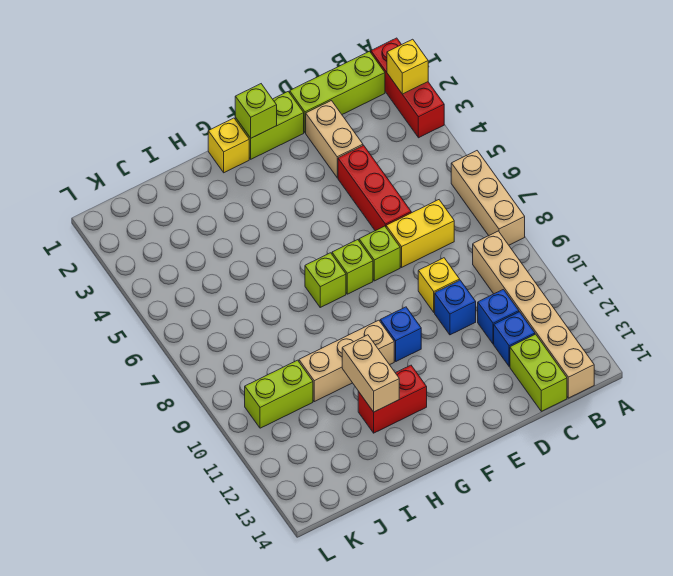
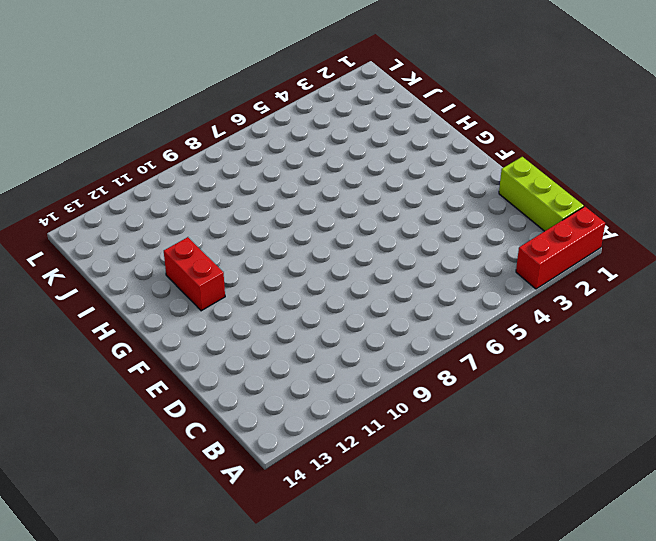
none -> tan brick A6:A8 level 1
none -> tan brick B9:B14 level 1
none -> yellow brick C7:D7 level 1

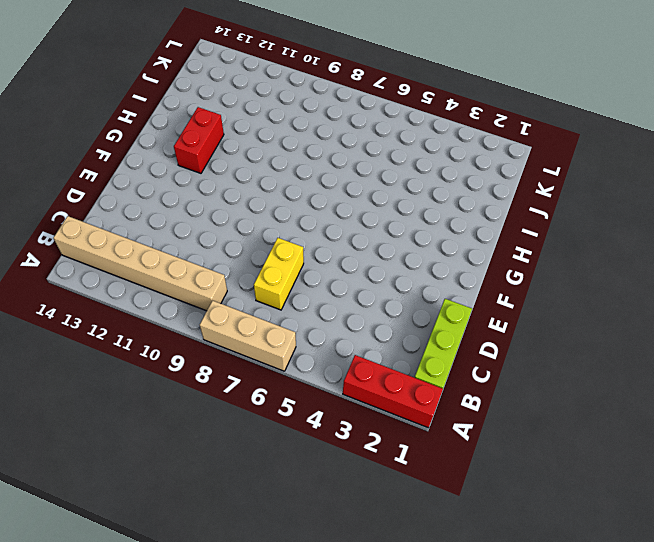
none -> blue brick C11 level 1
none -> blue brick C12 level 1
none -> lime brick C13:C14 level 1

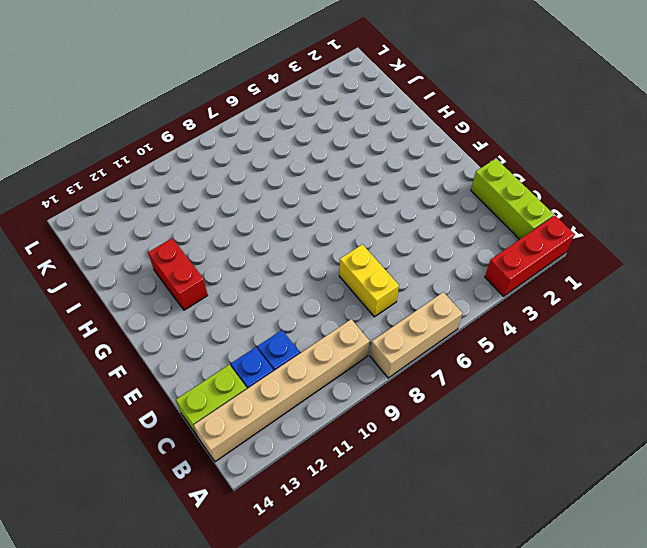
none -> tan brick D2:D3 level 1
none -> red brick D4:D6 level 1
none -> yellow brick D9 level 1

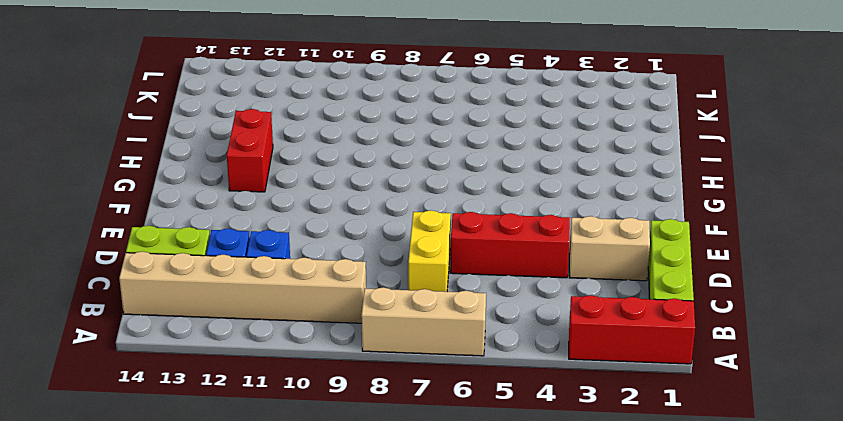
none -> yellow brick D9 level 1
none -> blue brick D10 level 1
none -> lime brick E1:F1 level 1

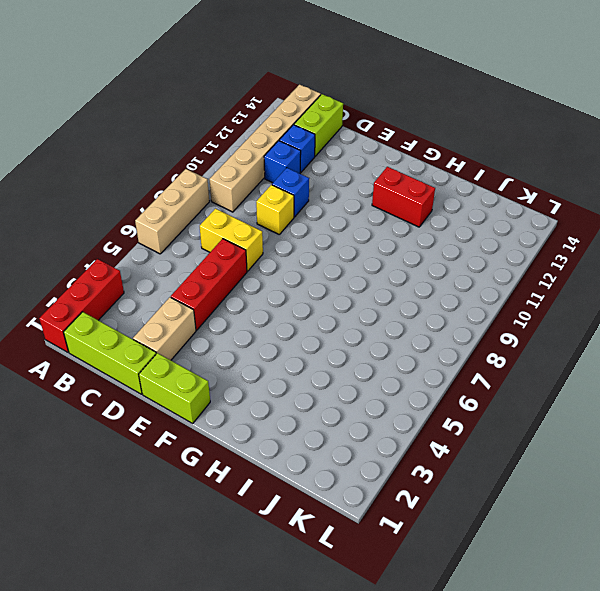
none -> lime brick E7 level 1
none -> lime brick F7 level 1
none -> blue brick F10 level 1

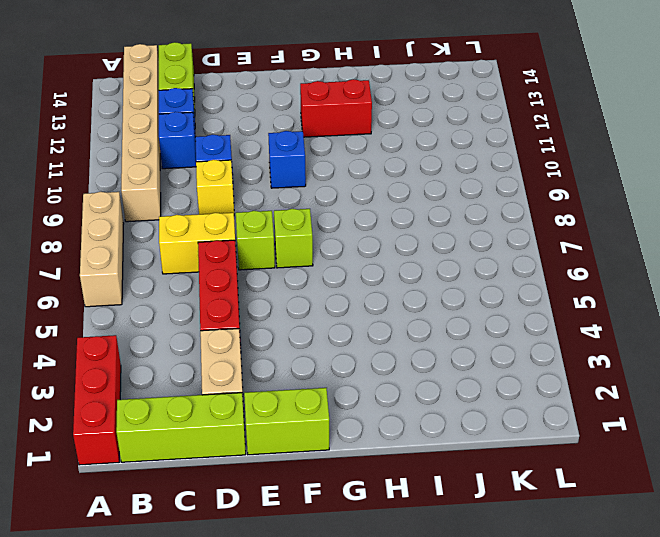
none -> yellow brick G1 level 1
none -> lime brick G7 level 1
none -> tan brick G10:I10 level 1

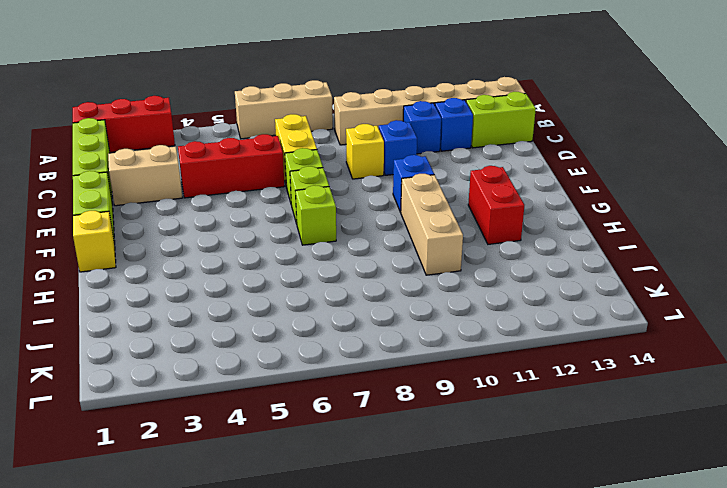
none -> lime brick J10:K10 level 1
none -> yellow brick A2 level 2
none -> lime brick F1 level 2

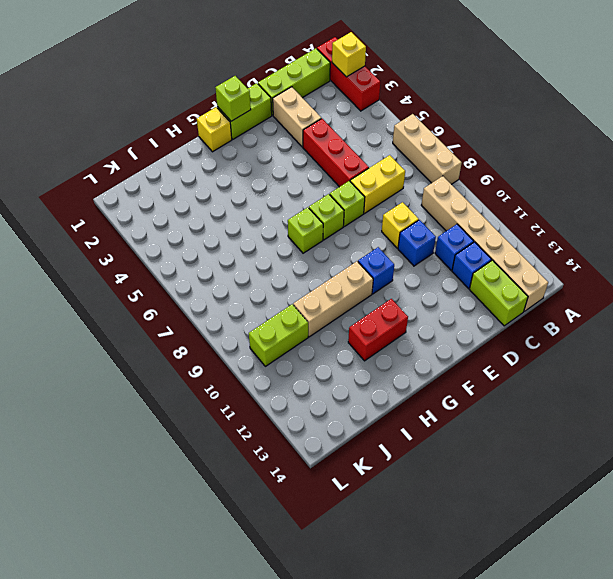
none -> tan brick H11:H12 level 2

